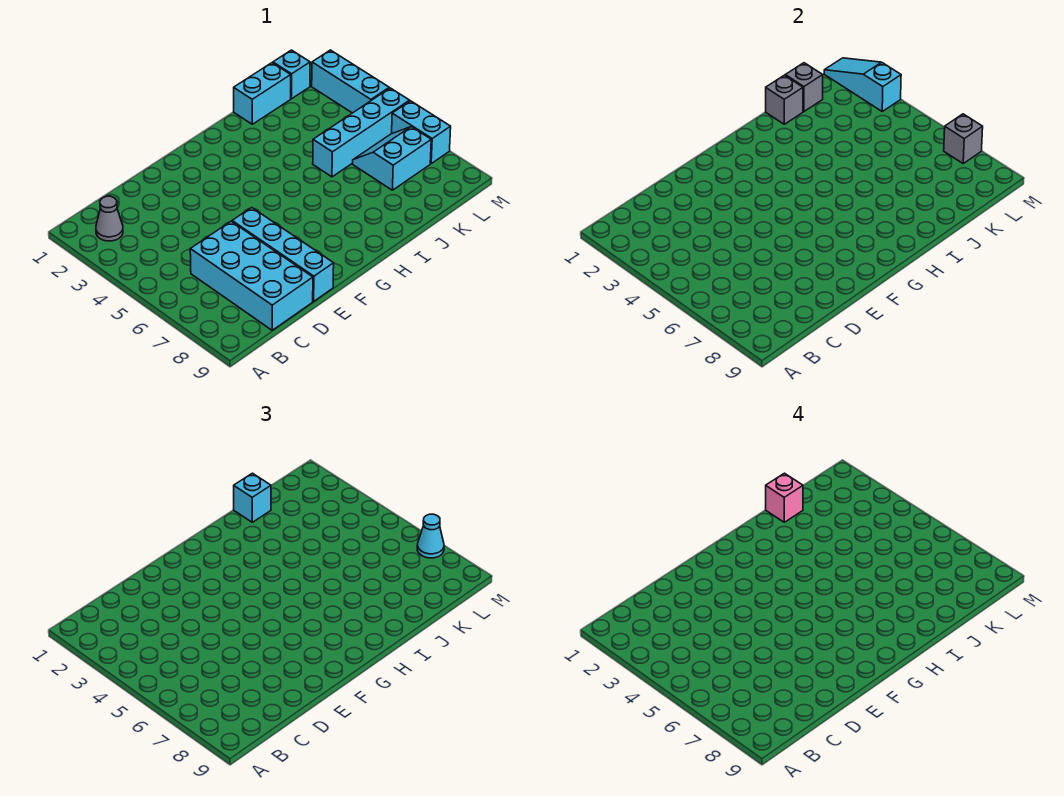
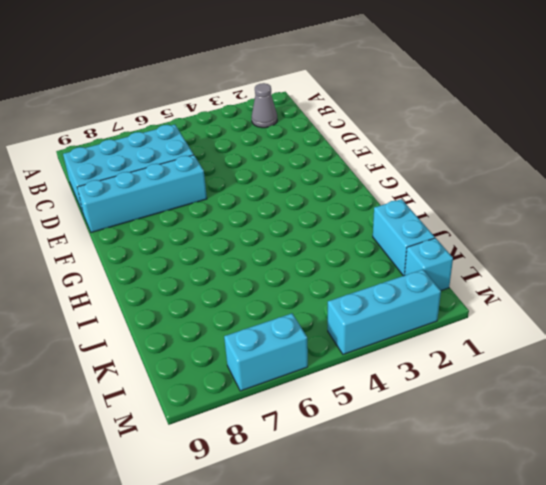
none -> cyan brick J5:M5 level 1
none -> cyan slope K6:L7 level 1 top 7
none -> grey brick J1 level 2

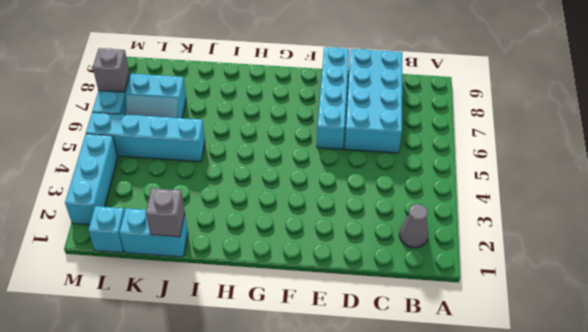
none -> grey brick K1 level 2
none -> cyan slope M1:M3 level 2 top 3
none -> cyan brick J1 level 3

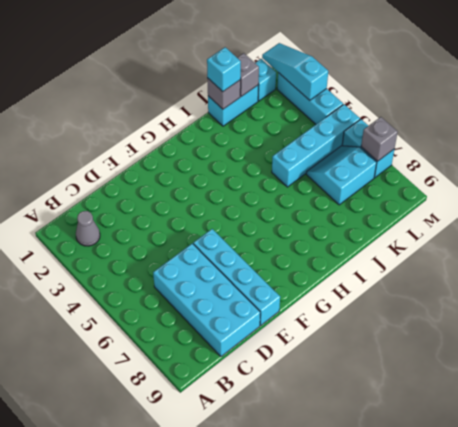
none -> cyan cone M7 level 3
none -> pink brick J1 level 4

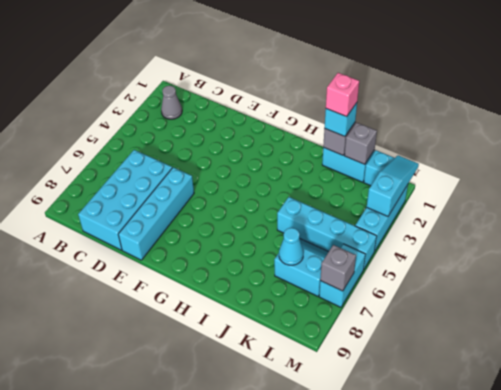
cyan cone K7 level 2 -> cyan cone M7 level 3

